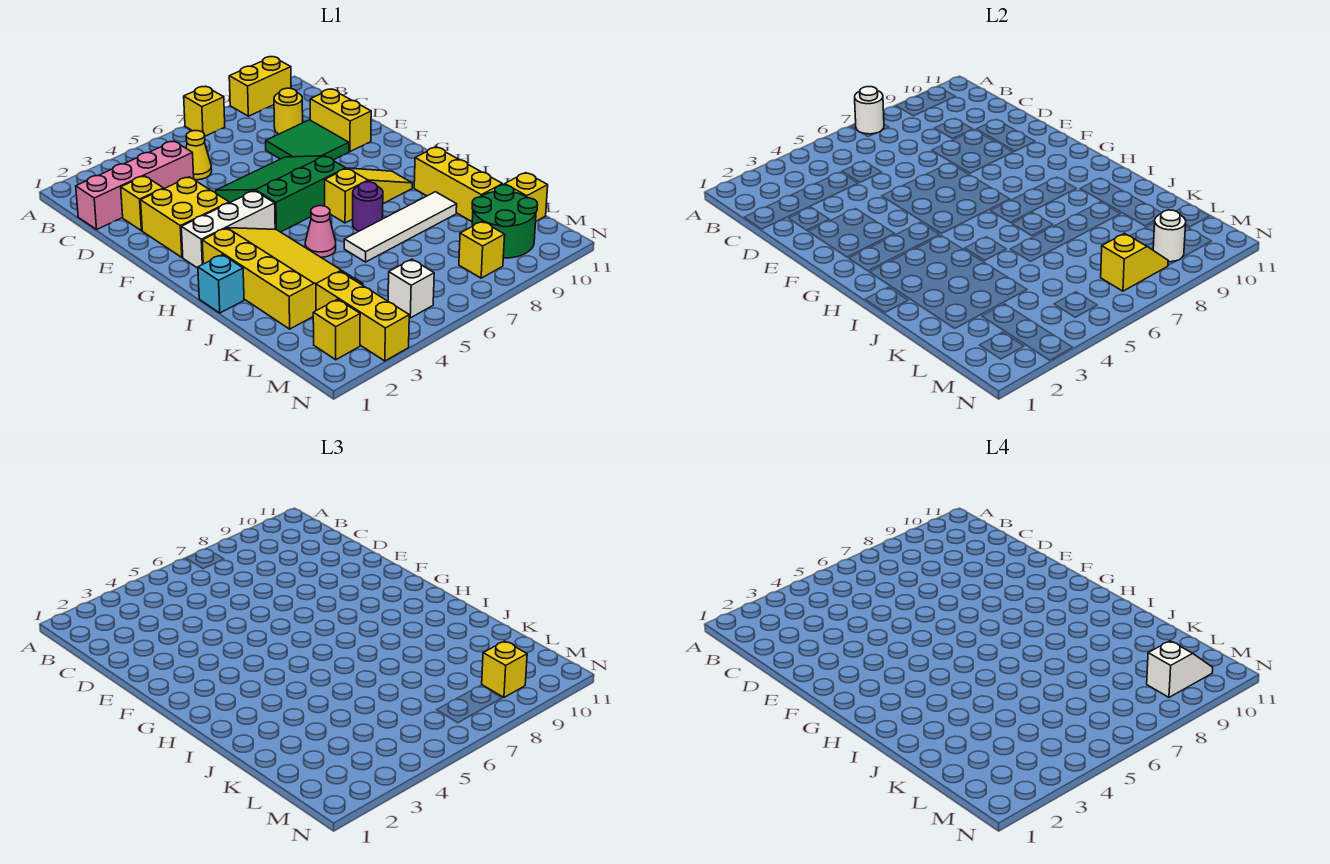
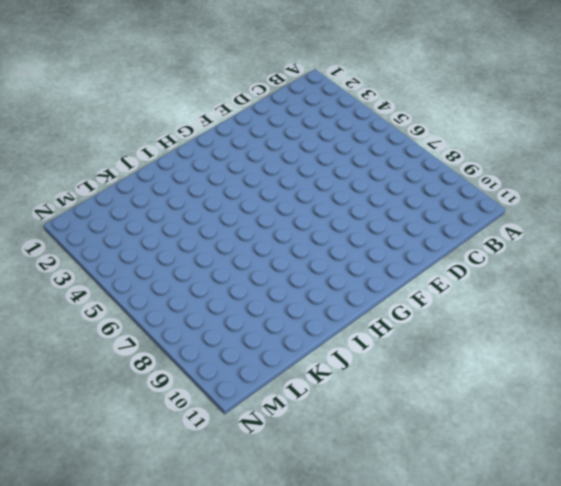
none -> yellow brick A7 level 1
none -> yellow brick A9:A10 level 1
none -> pink brick C1:C4 level 1

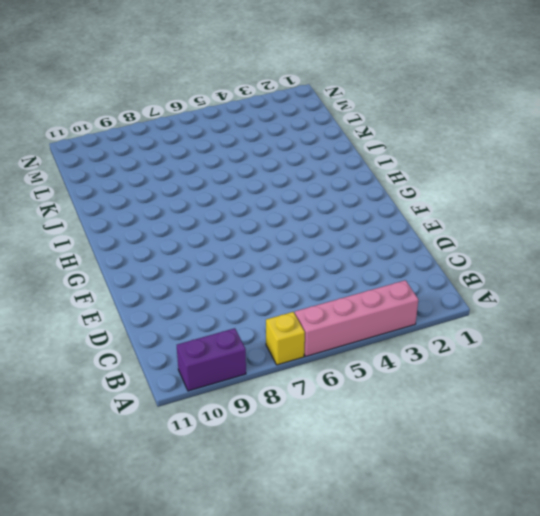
pink brick A3:A6 level 1 -> pink brick C1:C4 level 1
purple brick A9:A10 level 1 -> yellow brick A9:A10 level 1
none -> yellow cone C5 level 1
none -> yellow round brick C9 level 1
none -> yellow brick D2 level 1

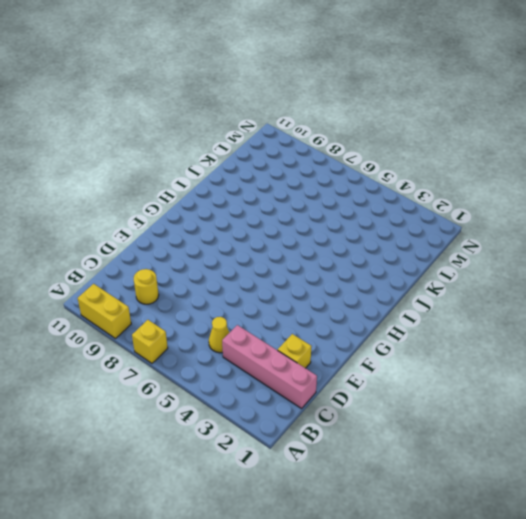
none -> green tile D8:E9 level 1
none -> yellow brick D10:E10 level 1
none -> yellow brick E2:F3 level 1

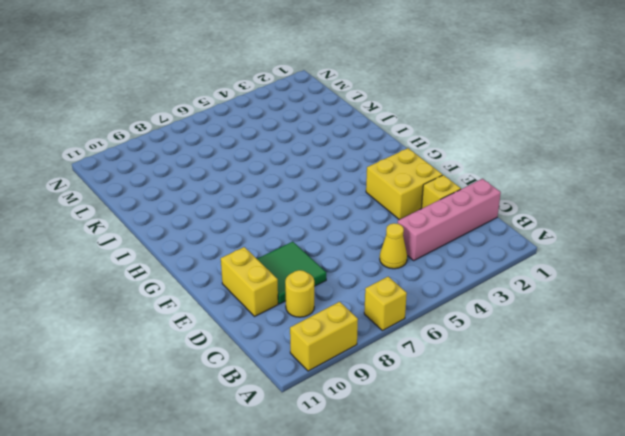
none -> green slope E5:G7 level 1 top G
none -> white brick G2:G4 level 1
none -> yellow slope H2:K4 level 1 top 2

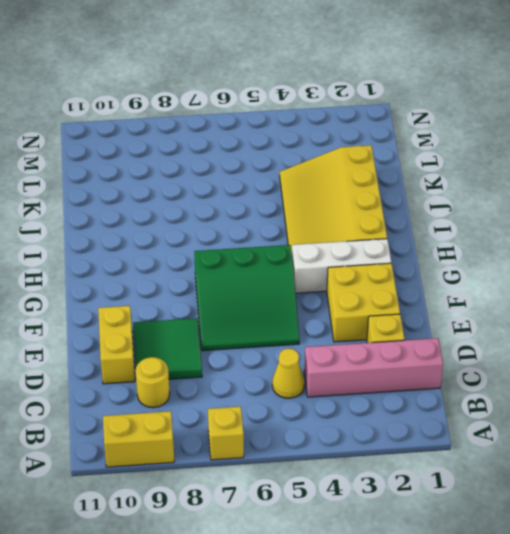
none -> yellow slope H7:H9 level 1 top 7
none -> cyan brick I1 level 1
none -> pink cone I5 level 1

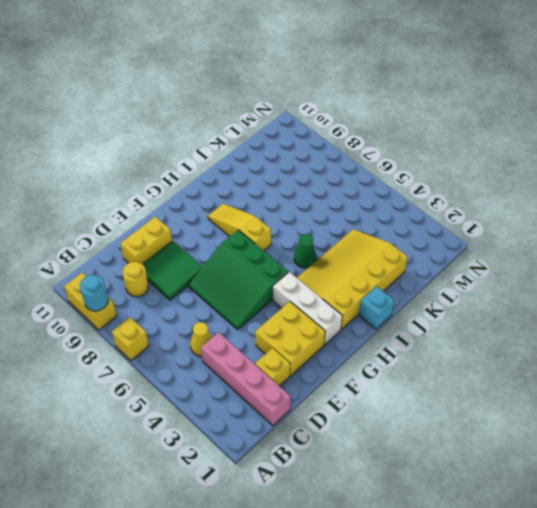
cyan round brick A9 level 2 -> none
green cone I5 level 1 -> pink cone I5 level 1
none -> purple round brick I7 level 1
none -> yellow brick I10:K10 level 1
none -> white tile J6:J9 level 1

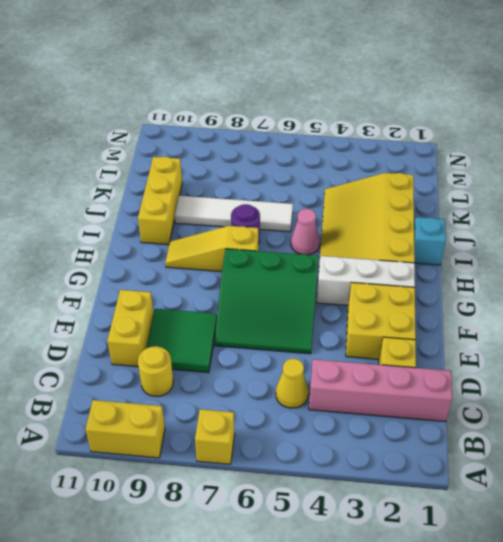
none -> yellow brick L3:N3 level 1
none -> green round brick L9:M10 level 1
none -> yellow brick L11 level 1

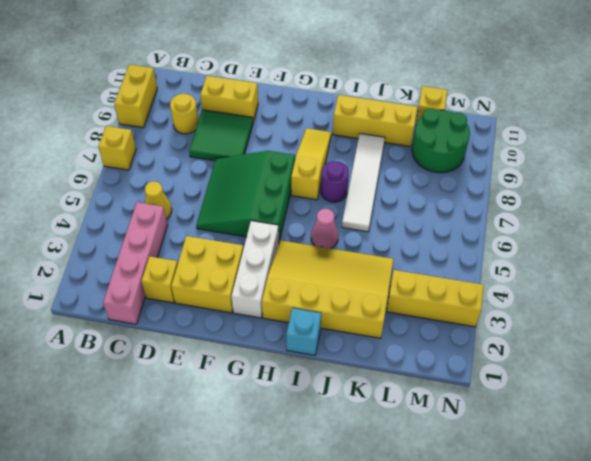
none -> yellow brick M2 level 1
none -> white brick M5 level 1
none -> yellow brick M8 level 1

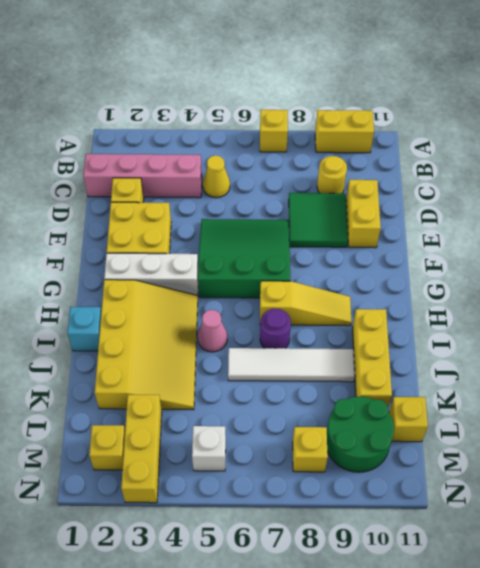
none -> white round brick A7 level 2
none -> yellow slope M7:M8 level 2 top 7
none -> white round brick M9 level 2

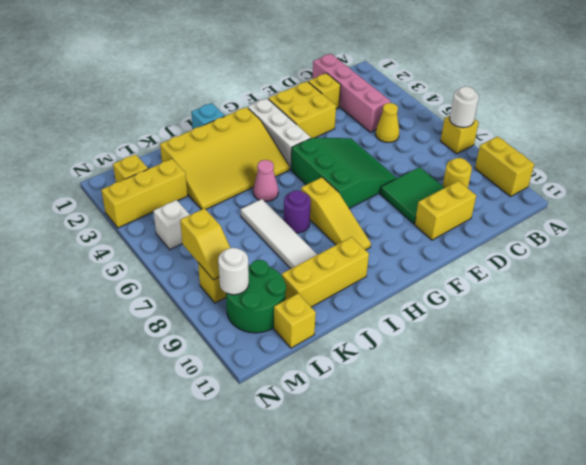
none -> yellow brick M9 level 3
none -> white slope M9:M10 level 4 top 9

